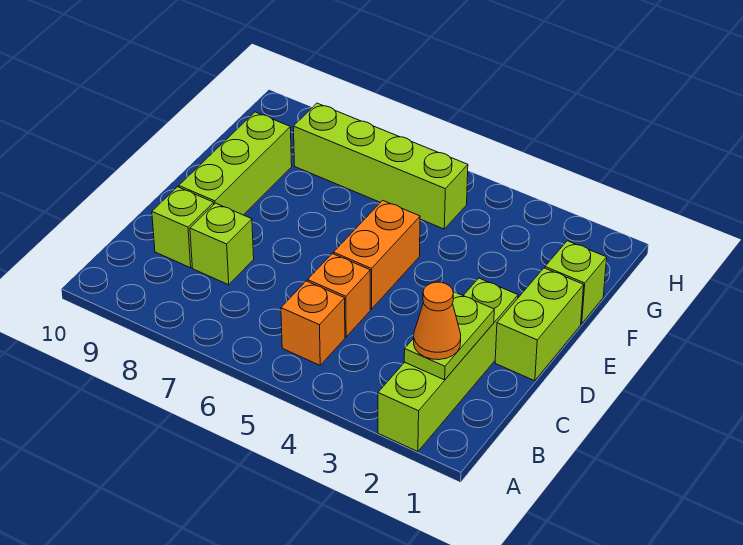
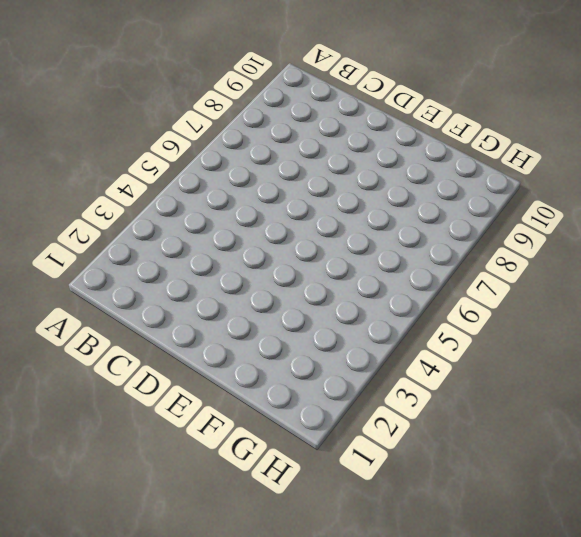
none -> lime brick A2:D2 level 1
none -> orange brick B5 level 1
none -> orange brick C5 level 1

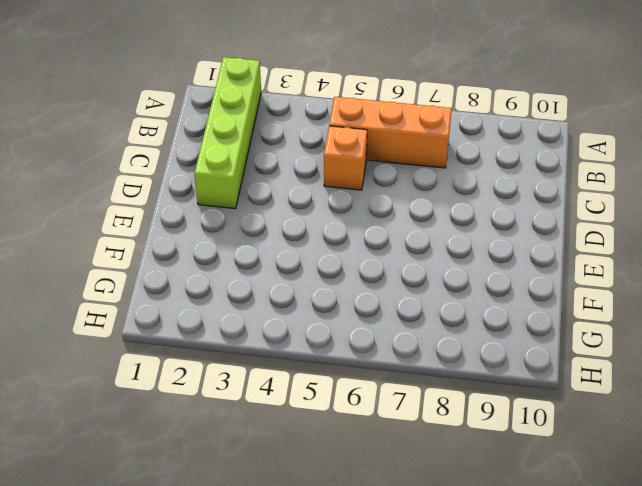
orange brick B5:B7 level 1 -> orange brick B5 level 1
none -> lime brick C8 level 1
none -> lime brick C9 level 1
none -> lime brick D1:E1 level 1

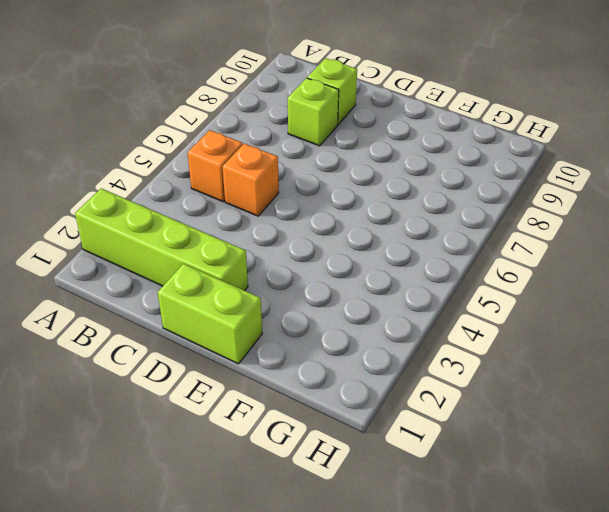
none -> orange brick D5:E5 level 1
none -> lime brick D9:F9 level 1
none -> lime brick F1 level 1

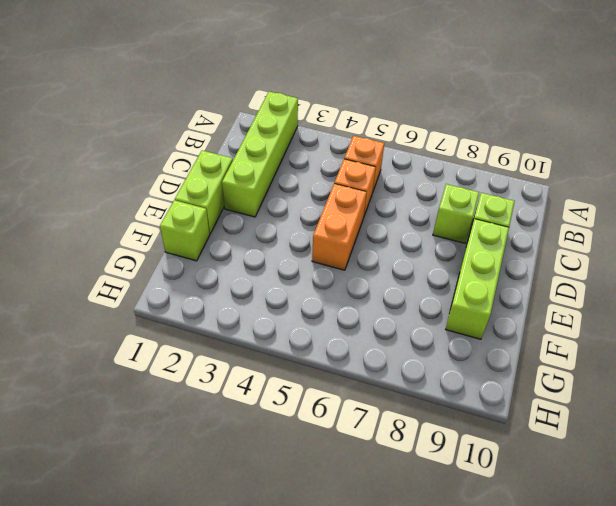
none -> lime brick G5:G8 level 1
none -> lime plate B2:C2 level 2
none -> orange cone B2 level 3

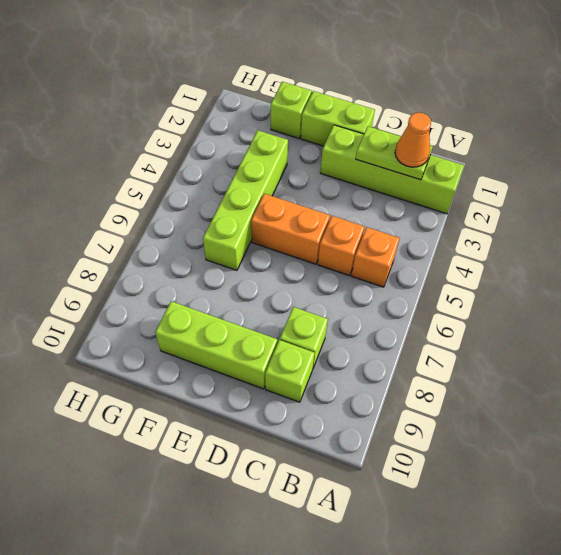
lime brick F3:F6 level 1 -> lime brick G5:G8 level 1

